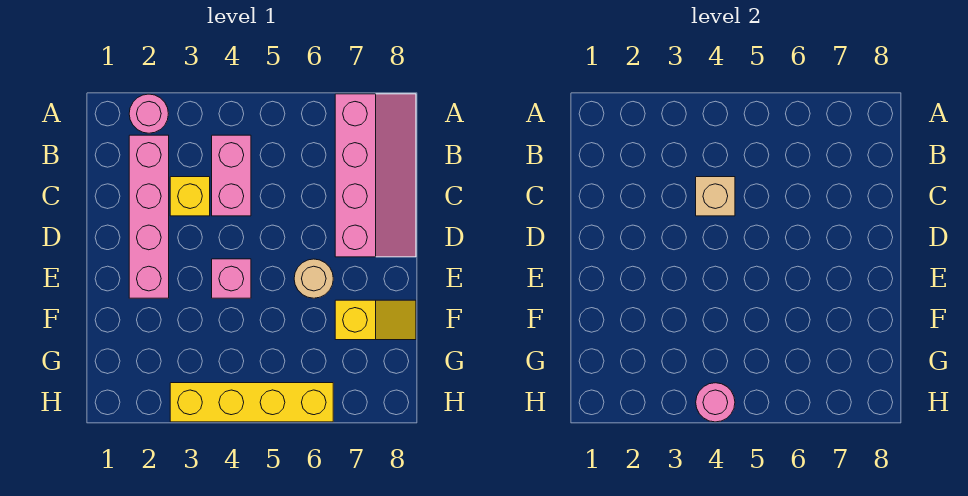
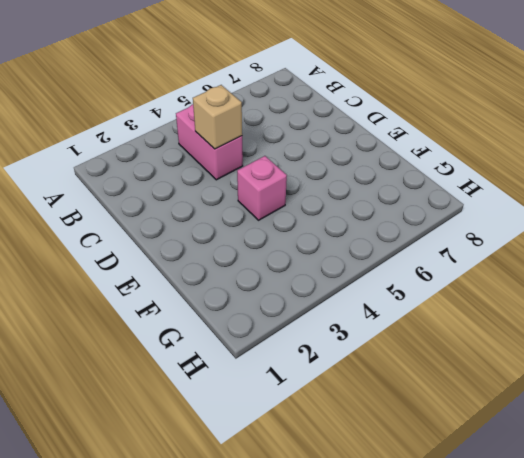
none -> pink round brick A2 level 1
none -> pink slope A7:D8 level 1 top 7

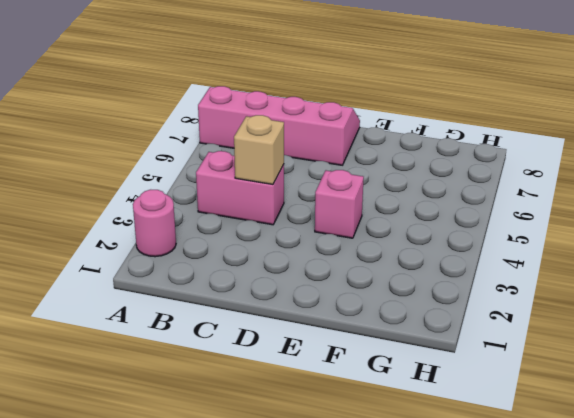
none -> pink brick B2:E2 level 1
none -> yellow brick C3 level 1

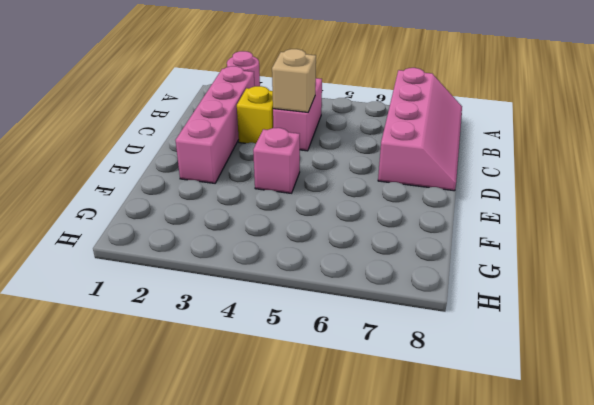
none -> tan round brick E6 level 1
none -> yellow slope F7:F8 level 1 top 7

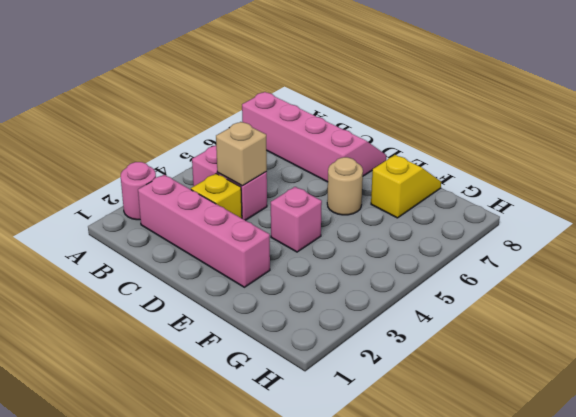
none -> yellow brick H3:H6 level 1
none -> pink round brick H4 level 2

